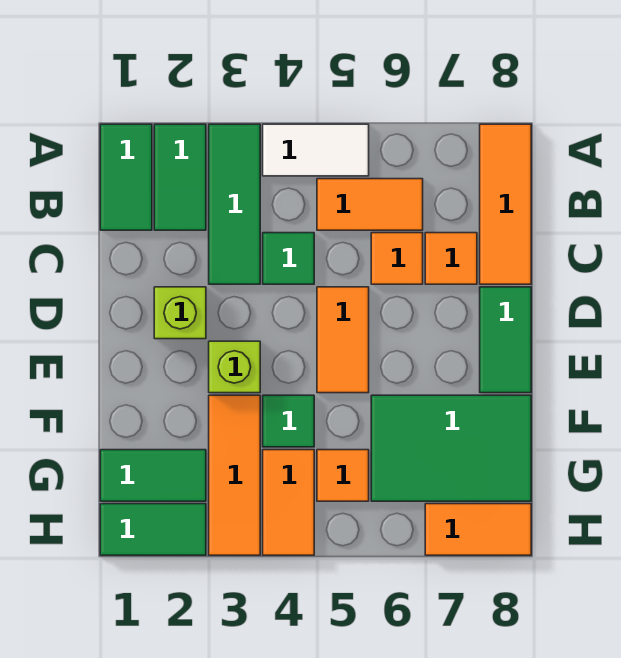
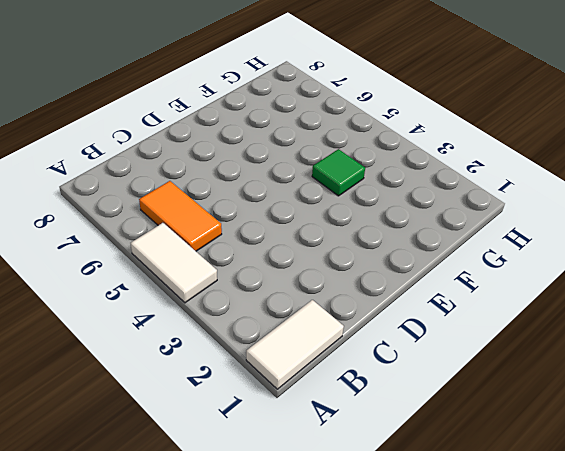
white tile A1:B1 level 1 -> green tile A1:B1 level 1
none -> green tile A2:B2 level 1
none -> green tile A3:C3 level 1
none -> orange tile A8:C8 level 1

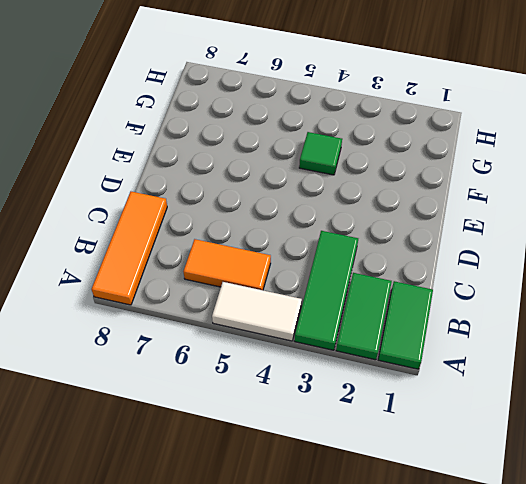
none -> green tile C4 level 1
none -> orange tile C6 level 1
none -> orange tile C7 level 1

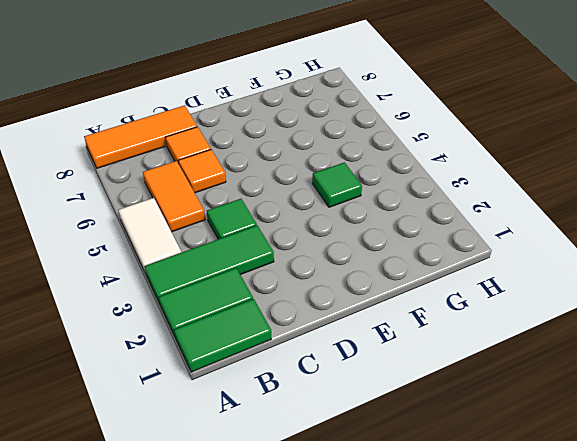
none -> lime brick D2 level 1
none -> orange tile D5:E5 level 1
none -> green tile D8:E8 level 1

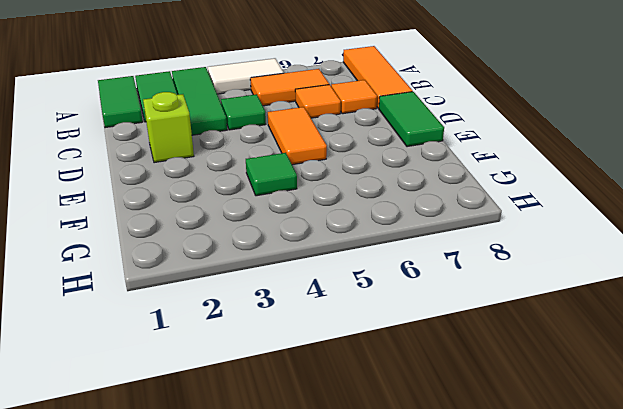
none -> lime brick E3 level 1
none -> orange tile F3:H3 level 1
none -> green tile F6:G8 level 1

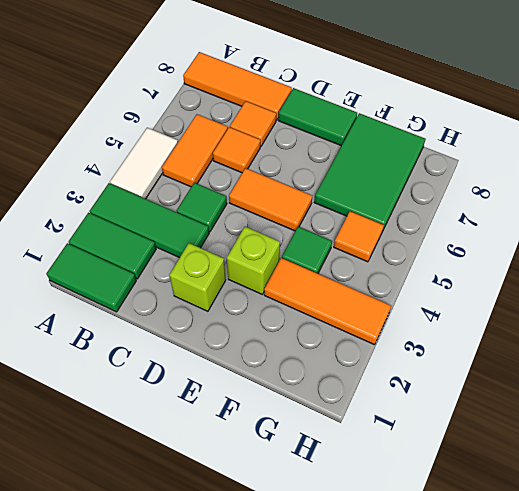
none -> green tile G1:G2 level 1
none -> orange tile G4:H4 level 1
none -> green tile H1:H2 level 1

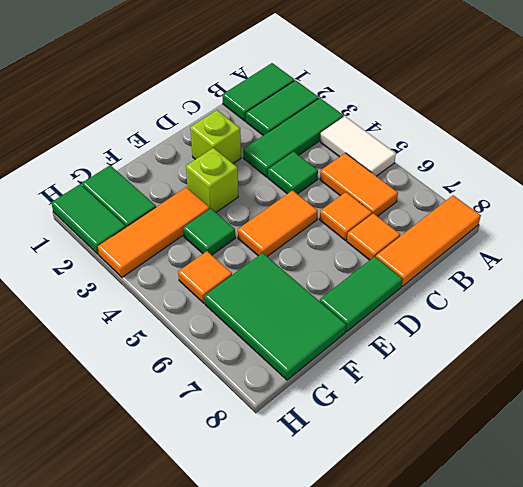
none -> orange tile G4:H4 level 1
none -> orange tile H7:H8 level 1

